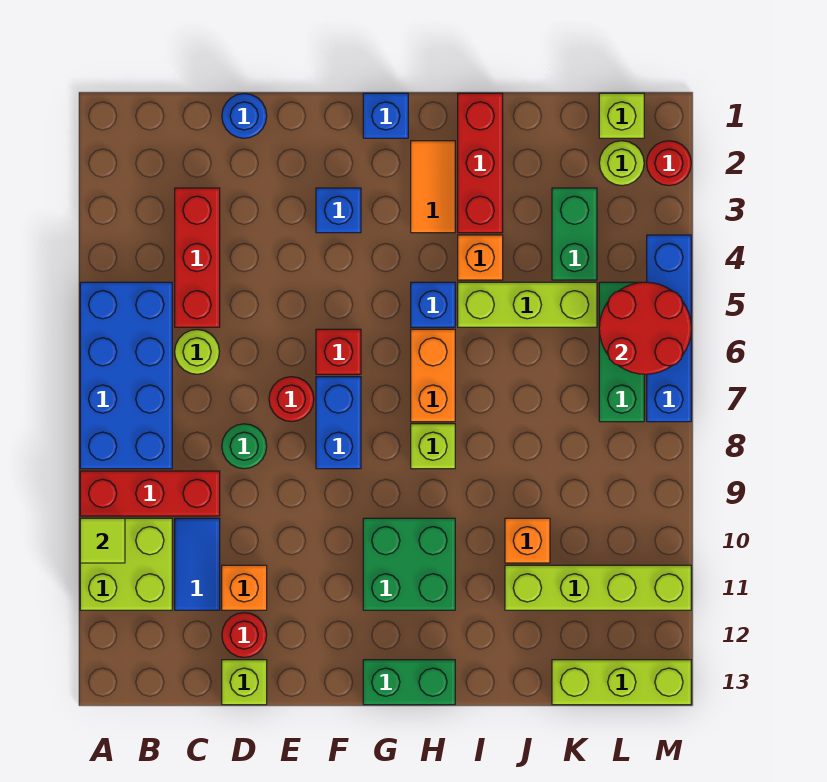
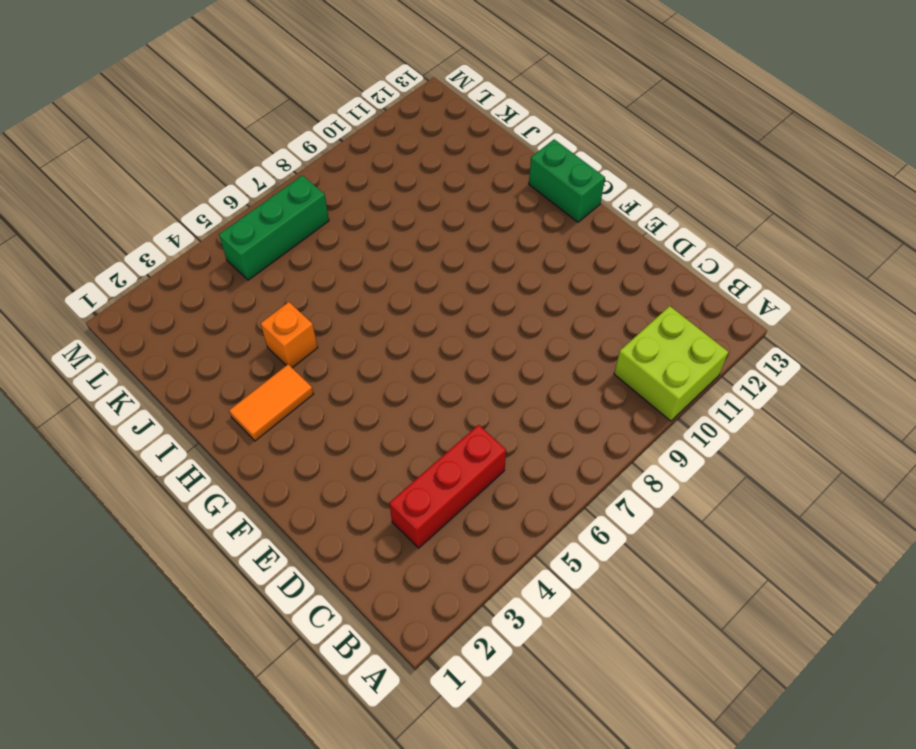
none -> blue brick A5:B8 level 1
none -> red brick A9:C9 level 1
none -> lime round brick C6 level 1
none -> blue tile C10:C11 level 1

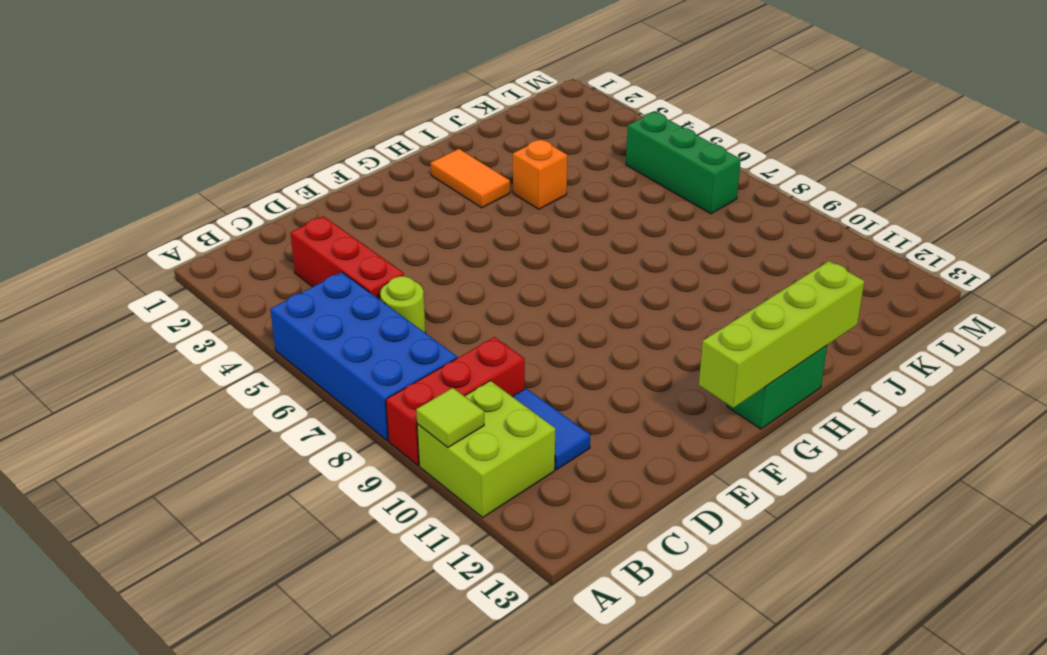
lime brick F13:I13 level 2 -> lime brick J11:M11 level 1
none -> blue round brick D1 level 1
none -> green round brick D8 level 1
none -> orange brick D11 level 1
none -> red round brick D12 level 1

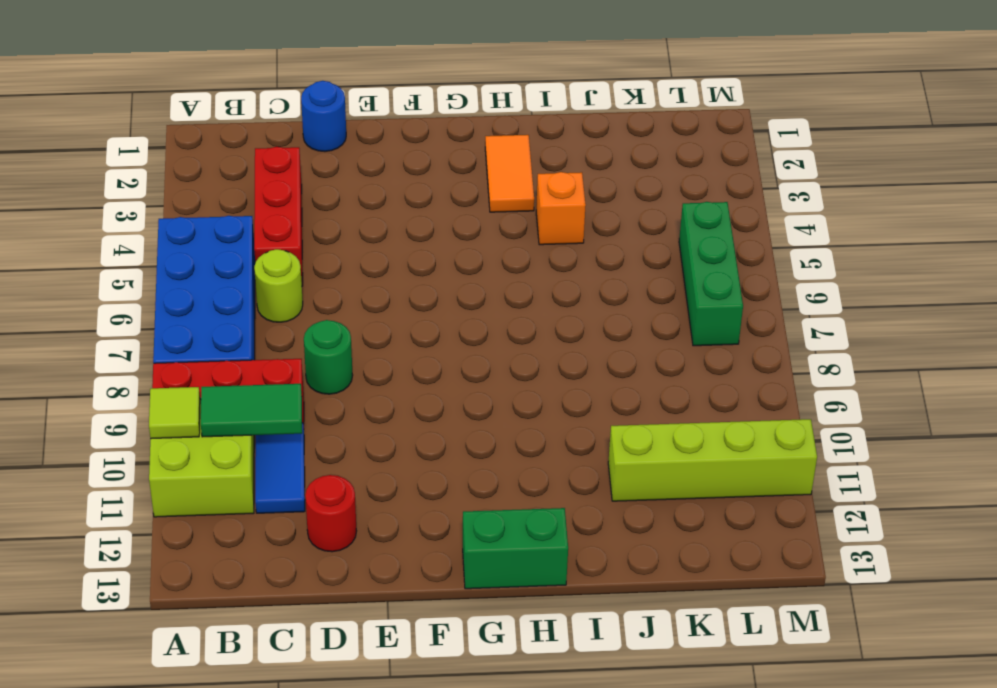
green tile B10:C10 level 2 -> none
none -> orange brick D11 level 1
none -> lime brick D13 level 1
none -> red round brick E7 level 1
none -> blue brick F3 level 1

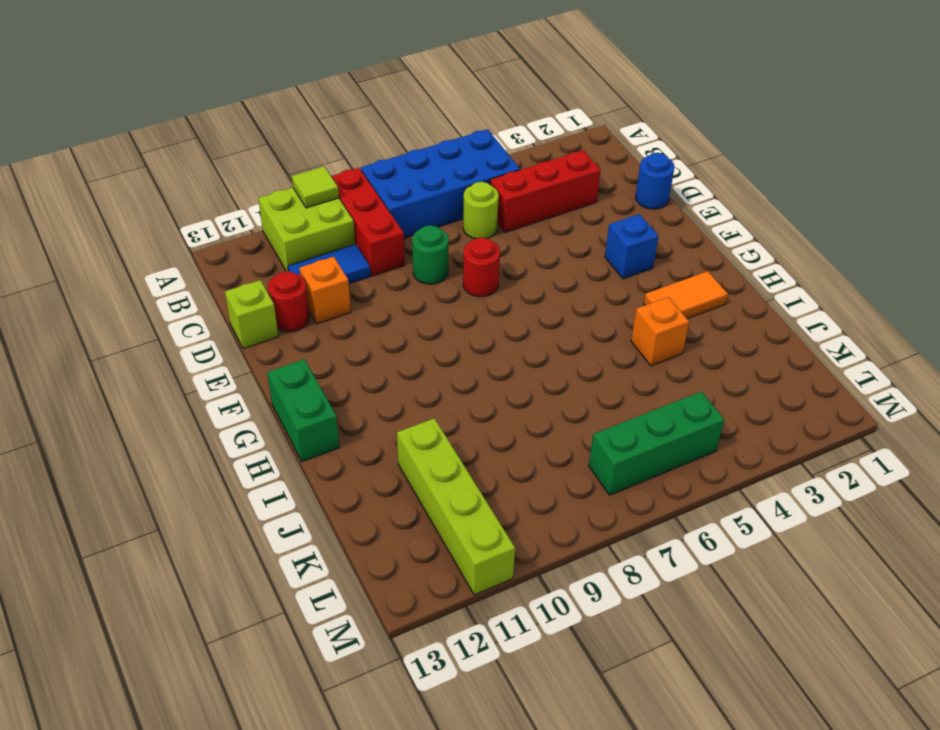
none -> red brick F6 level 1
none -> blue brick F7:F8 level 1
none -> blue brick G1 level 1
none -> green brick G10:H11 level 1

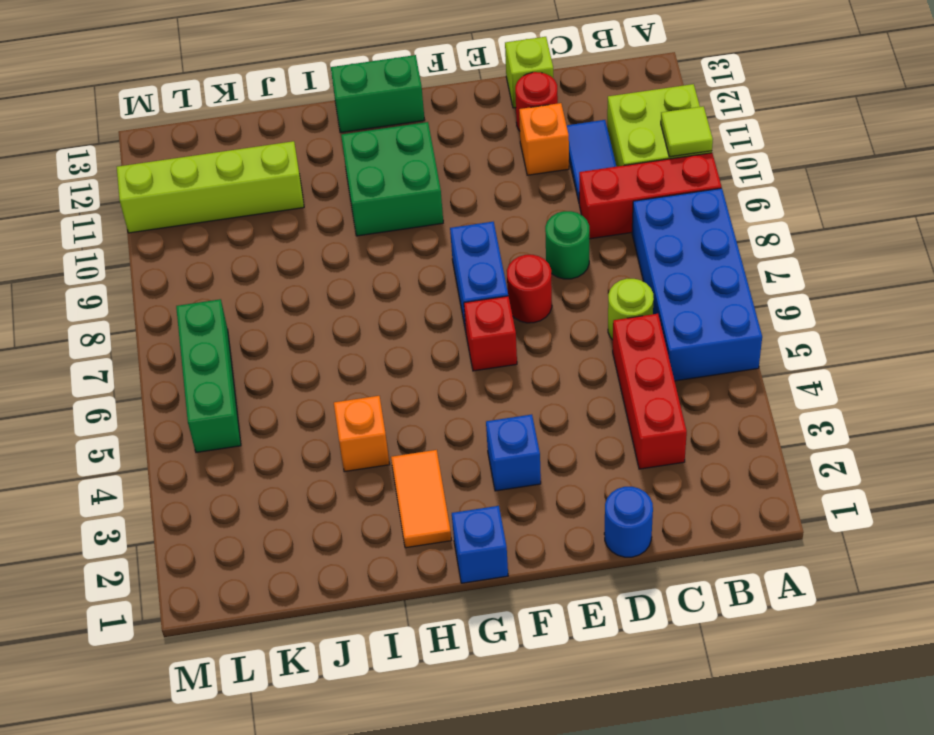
none -> blue brick H5 level 1
none -> orange brick H6:H7 level 1
none -> lime brick H8 level 1
none -> red brick I1:I3 level 1

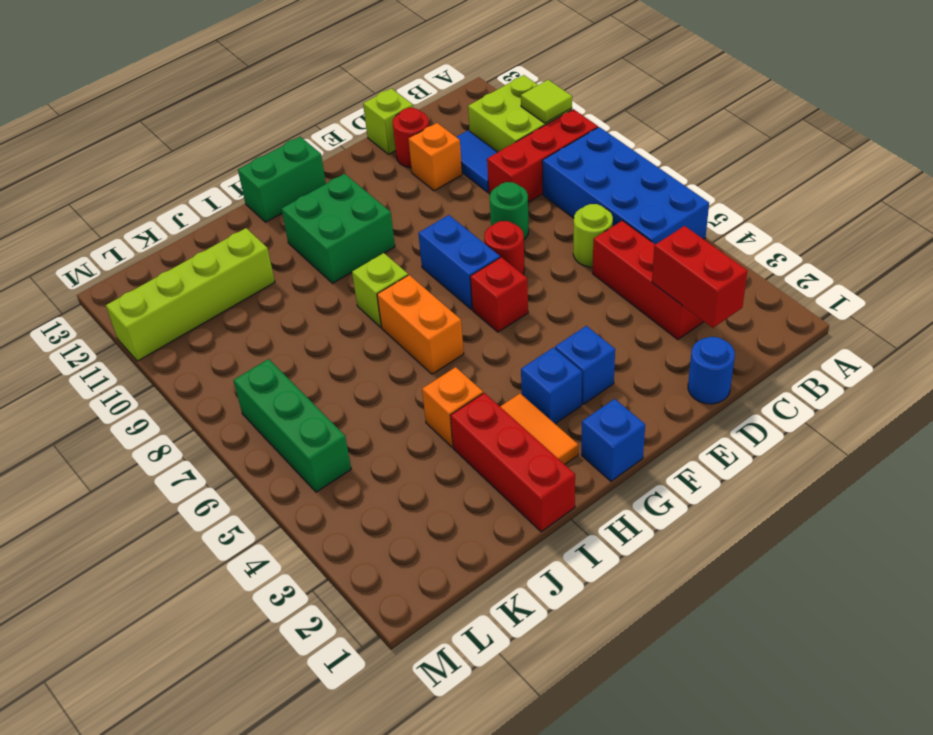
red brick C2:C3 level 2 -> none
blue brick G3 level 1 -> blue brick H5 level 1
none -> lime brick I5:K5 level 1
none -> orange brick J10 level 1
none -> green brick K3:K4 level 1
none -> lime brick K13:M13 level 1

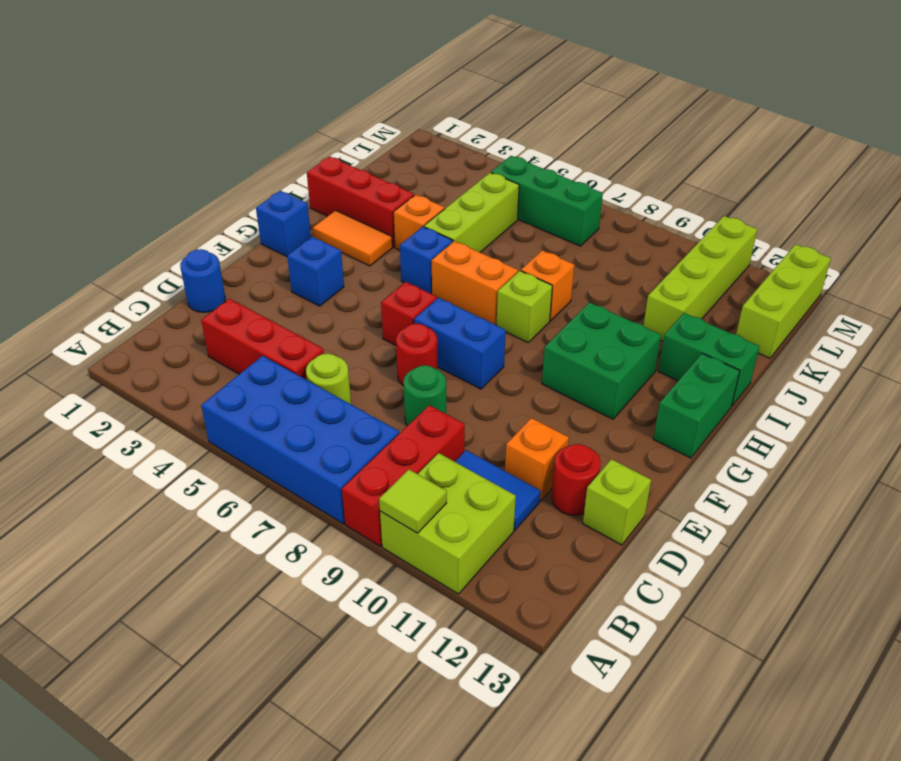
orange brick I8 level 1 -> orange brick J10 level 1
green brick I12:I13 level 1 -> green brick K3:K4 level 1
none -> lime brick L1 level 1
none -> lime round brick L2 level 1
none -> red round brick M2 level 1
none -> blue brick M4:M7 level 1

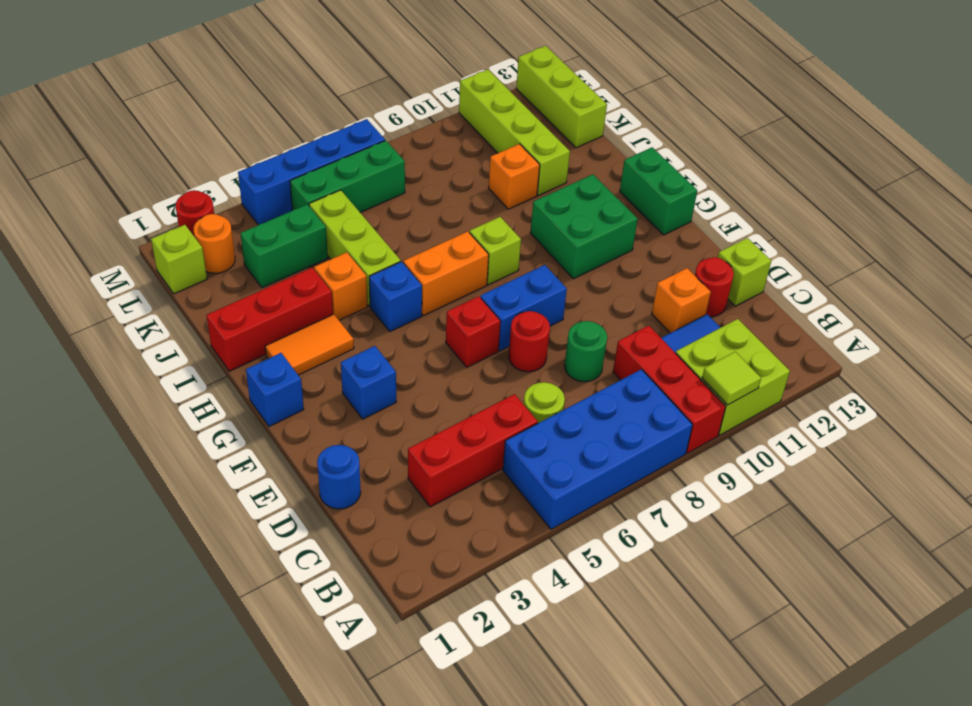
orange round brick L2 level 1 -> lime round brick L2 level 1
none -> red round brick L5:M6 level 2

